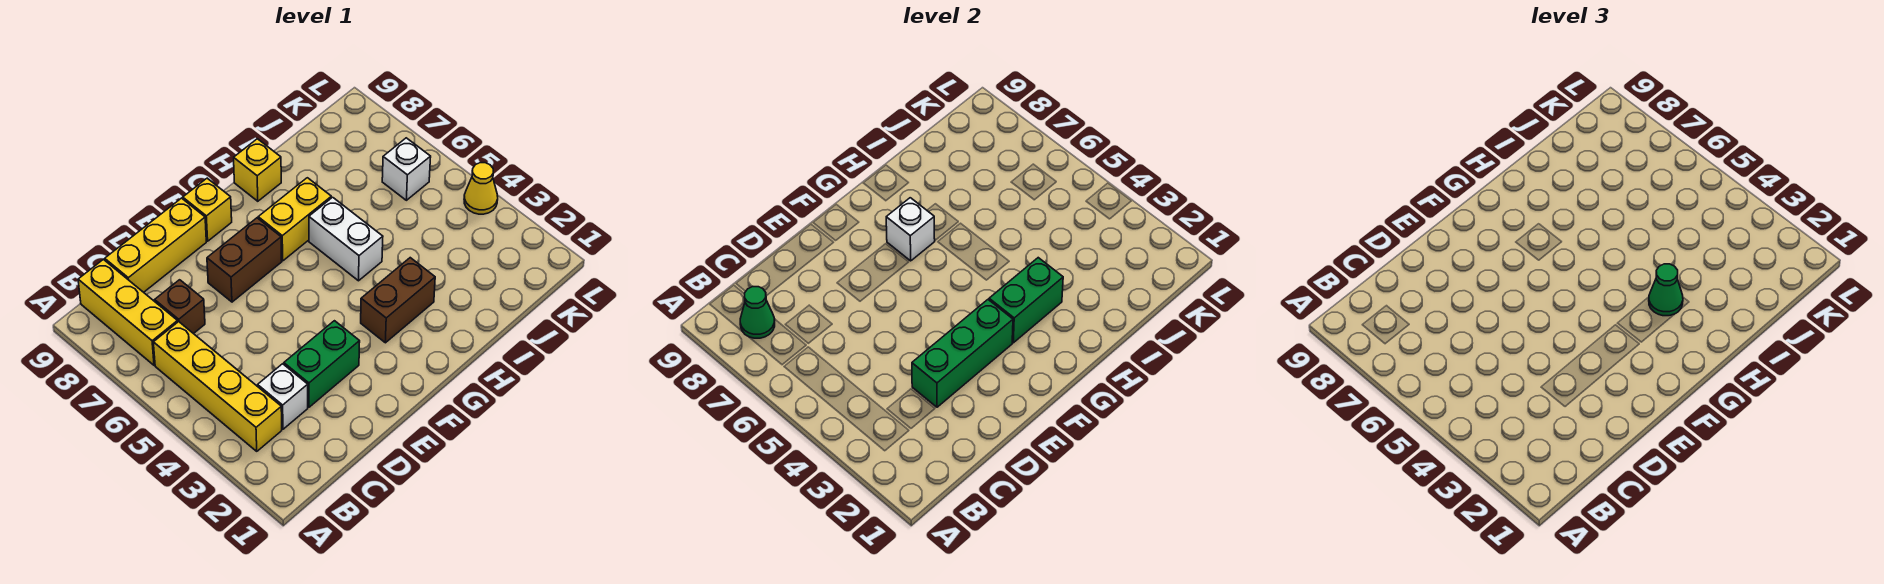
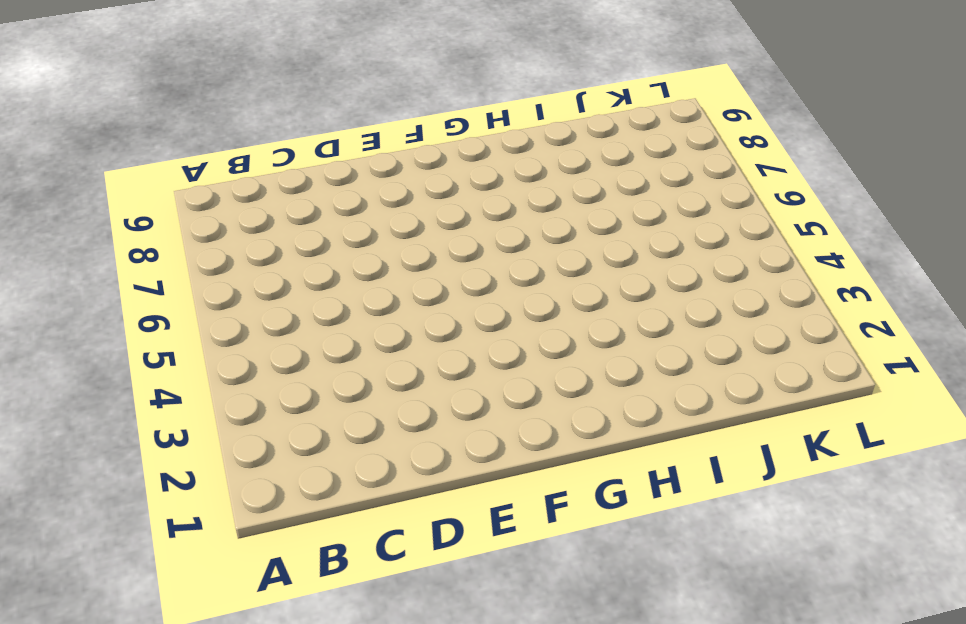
none -> yellow brick B3:B6 level 1
none -> yellow brick B7:B9 level 1
none -> white brick C3 level 1

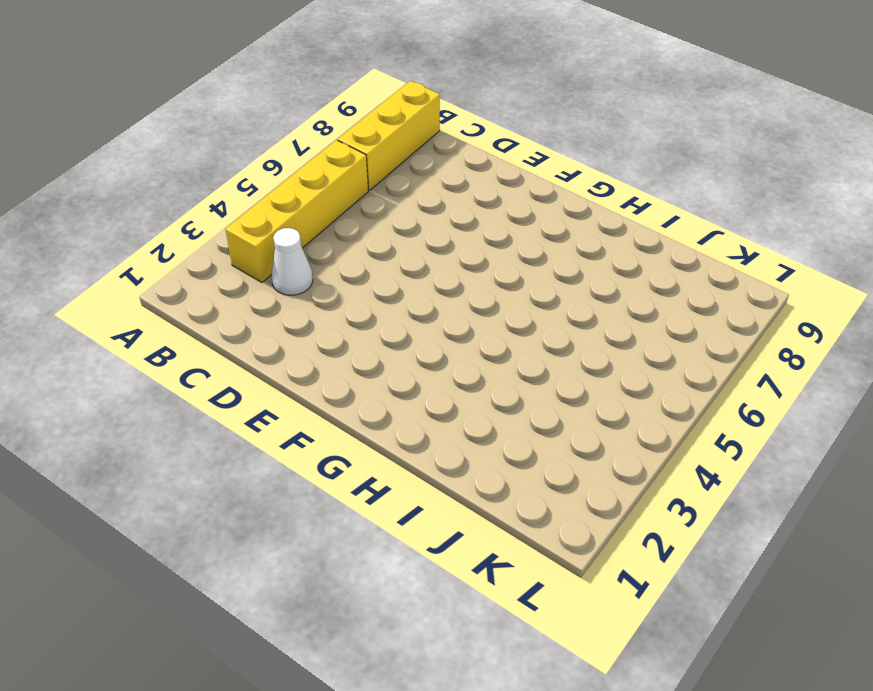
white cone C3 level 1 -> white brick C3 level 1
none -> brown brick C7 level 1
none -> yellow brick C9:E9 level 1
none -> green brick D3:E3 level 1

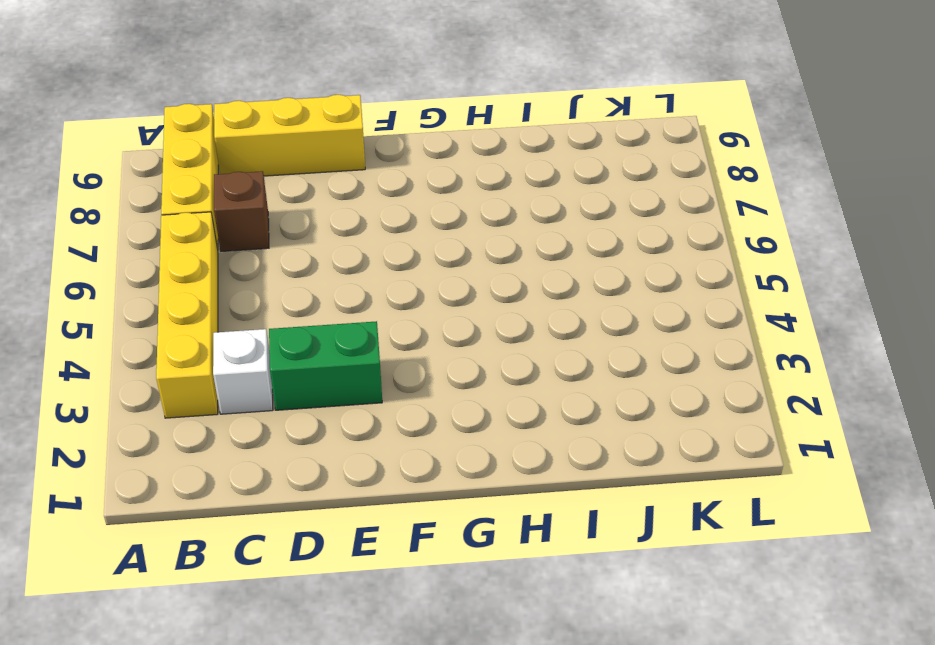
none -> brown brick E7:F7 level 1
none -> yellow brick F9 level 1
none -> brown brick G3:H3 level 1

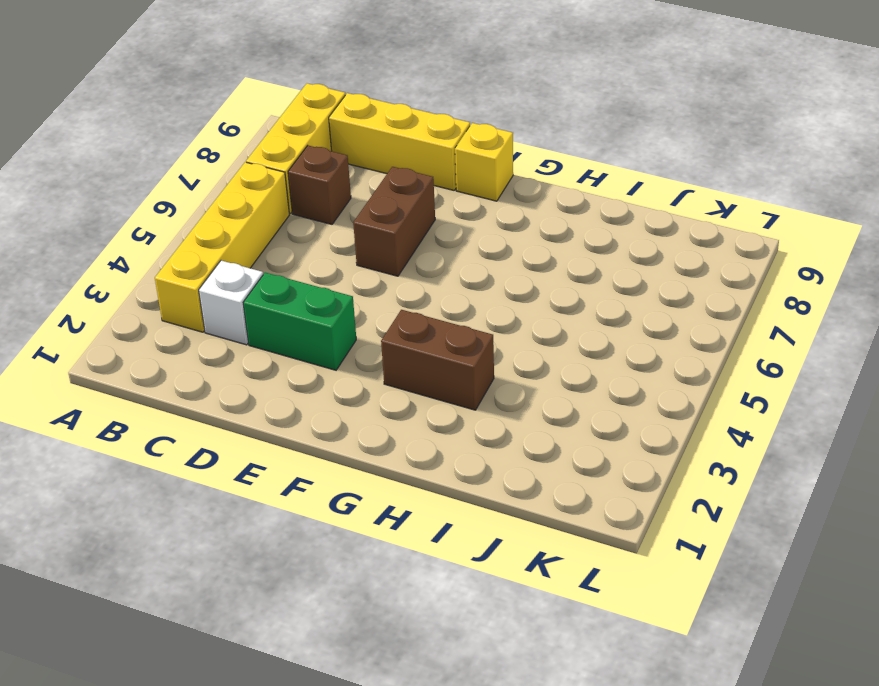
brown brick E6:E7 level 1 -> brown brick E7:F7 level 1
none -> yellow brick G7:H7 level 1
none -> white brick H5:H6 level 1
none -> yellow brick H9 level 1

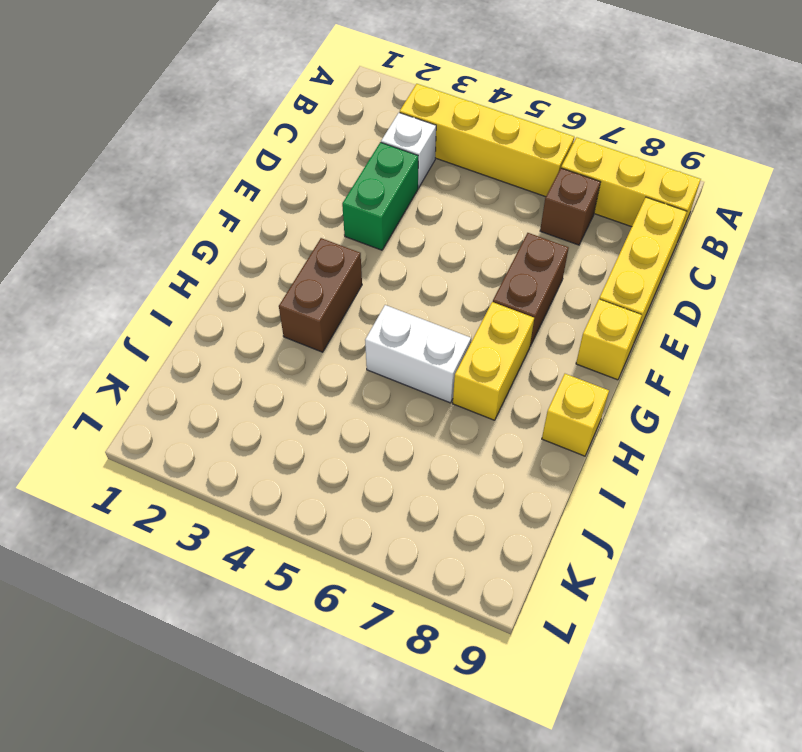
none -> white brick K6 level 1
none -> yellow cone L4 level 1
none -> green cone B8 level 2

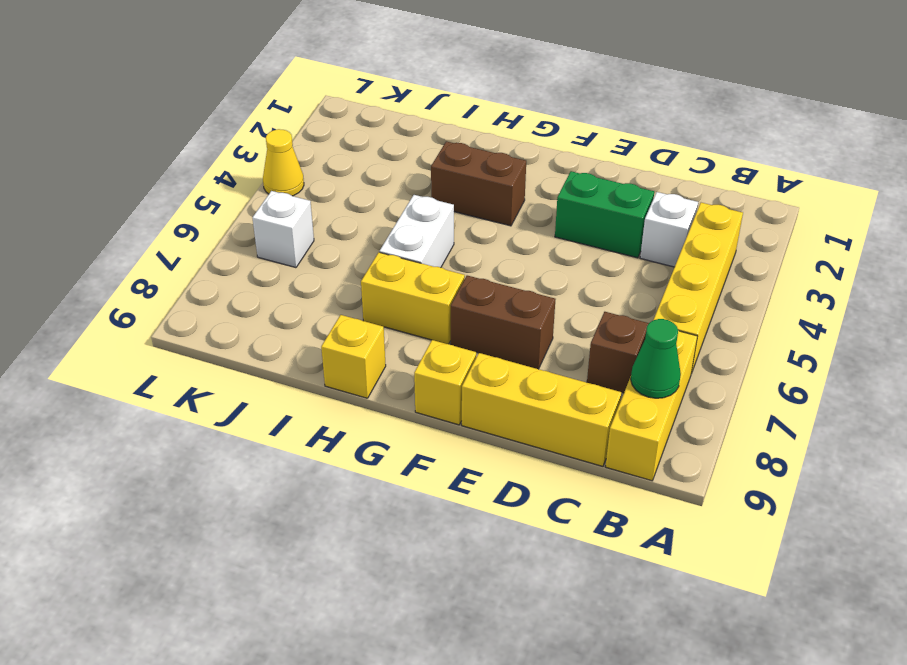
none -> green brick D3:F3 level 2
none -> green brick G3:H3 level 2
none -> white brick G7 level 2

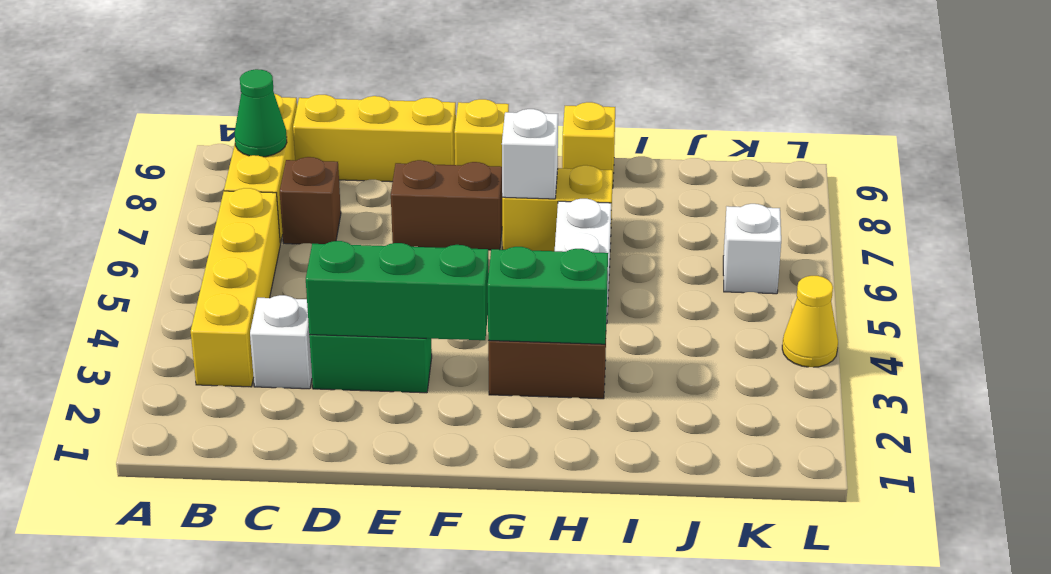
none -> green cone H3 level 3

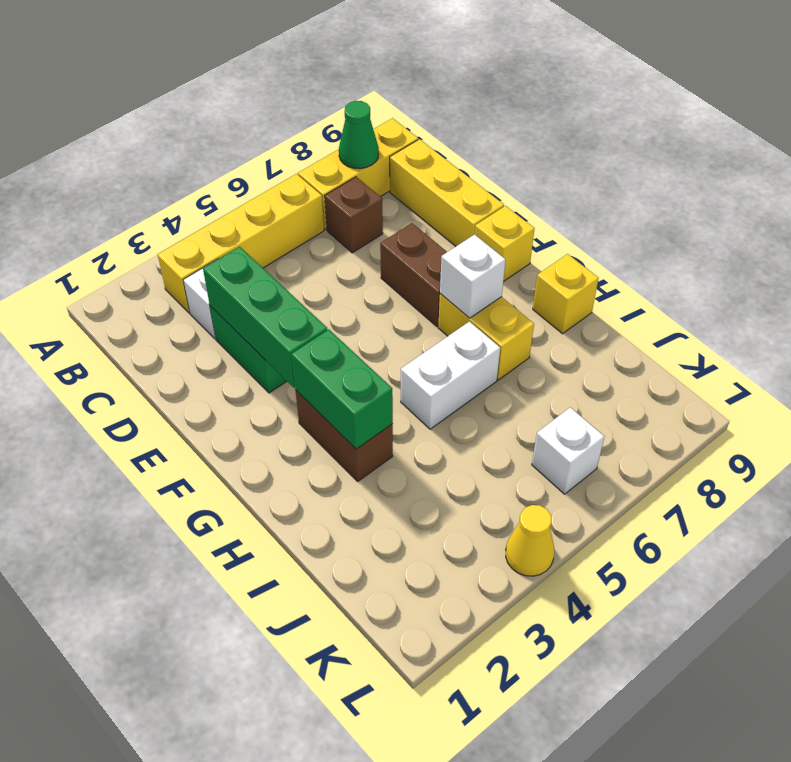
none -> green cone H3 level 3

